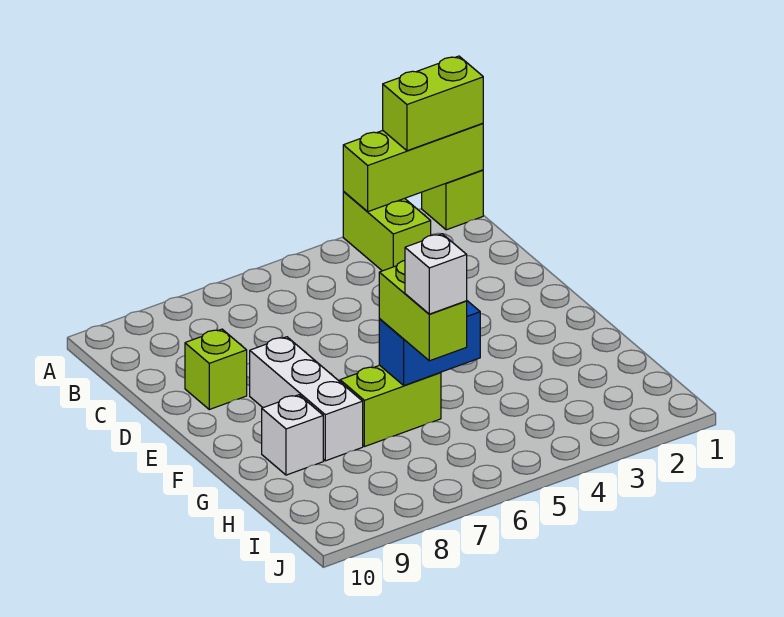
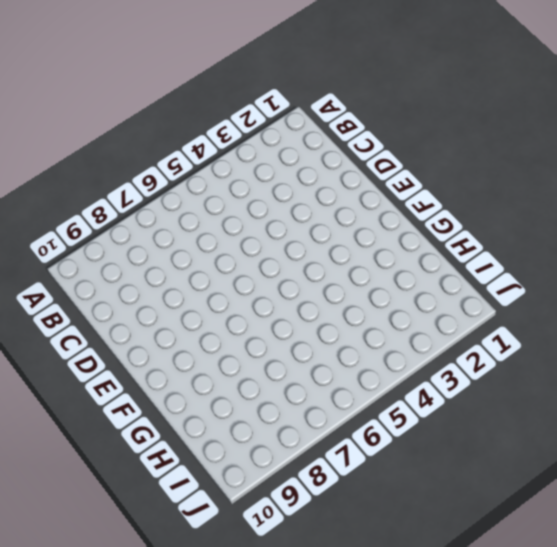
none -> lime brick A1 level 1
none -> lime brick A3:B3 level 1

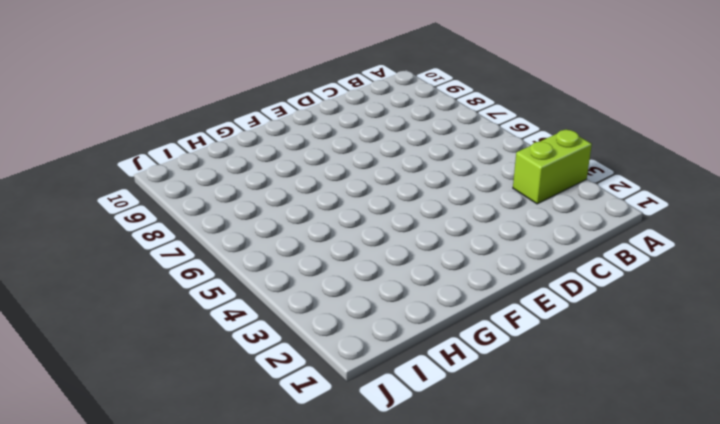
none -> lime brick A1 level 1
none -> lime brick D9 level 1

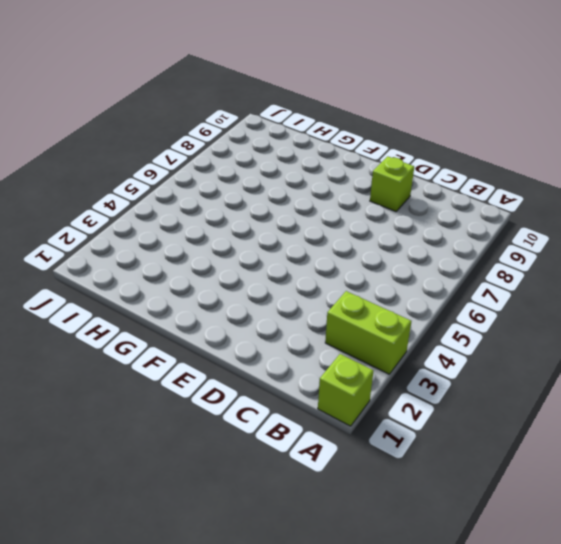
none -> white brick E8:G8 level 1
none -> lime brick G6:G7 level 1

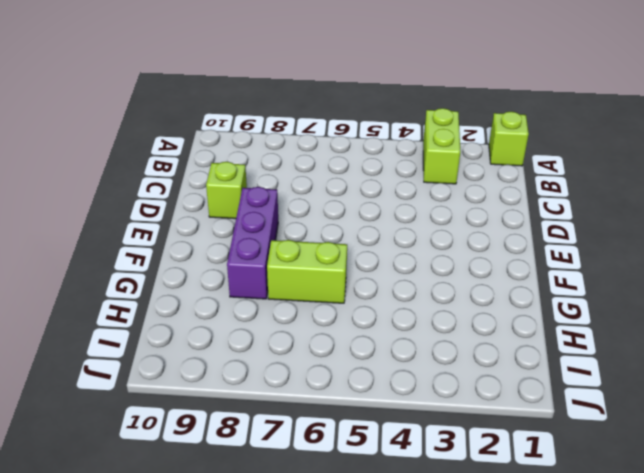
purple brick E8:G8 level 1 -> white brick E8:G8 level 1
none -> white brick G9 level 1
none -> lime brick A1:A3 level 2

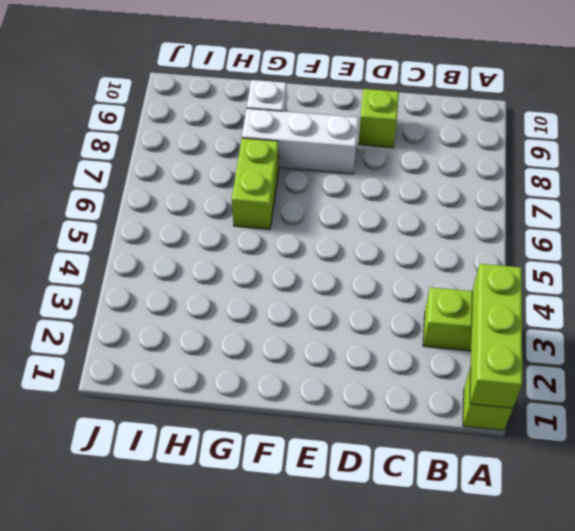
none -> blue brick G5:G6 level 2
none -> lime brick A1:A2 level 3

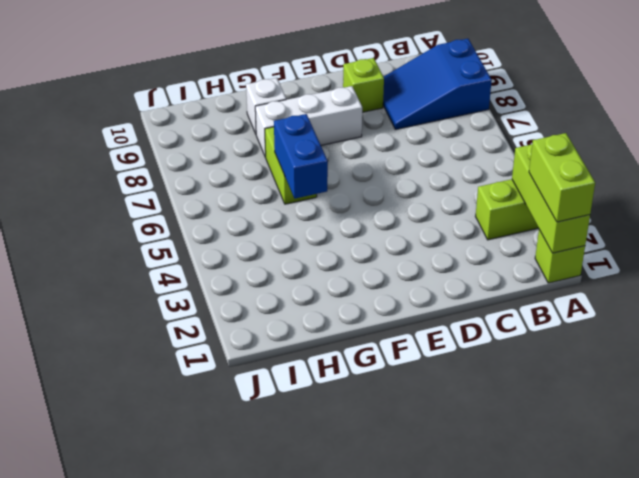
blue slope A8:C9 level 1 top A -> none
none -> lime brick G6:H6 level 3
none -> white brick H6 level 4

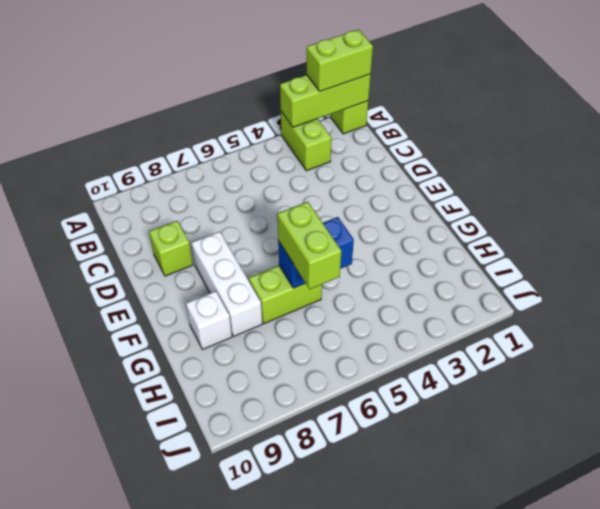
none -> white brick H6 level 4

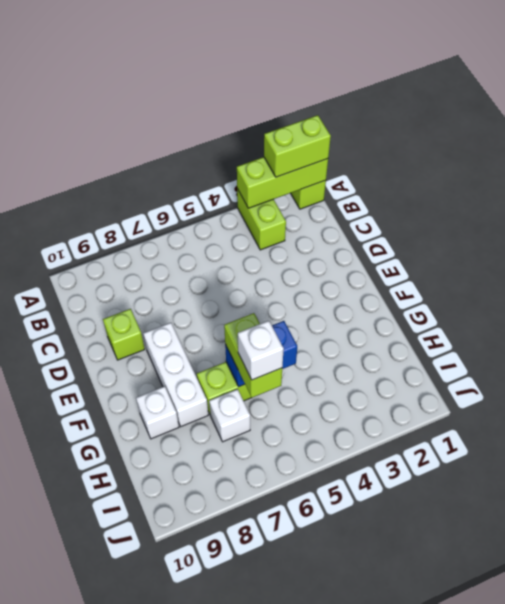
white brick H7 level 1 -> none

